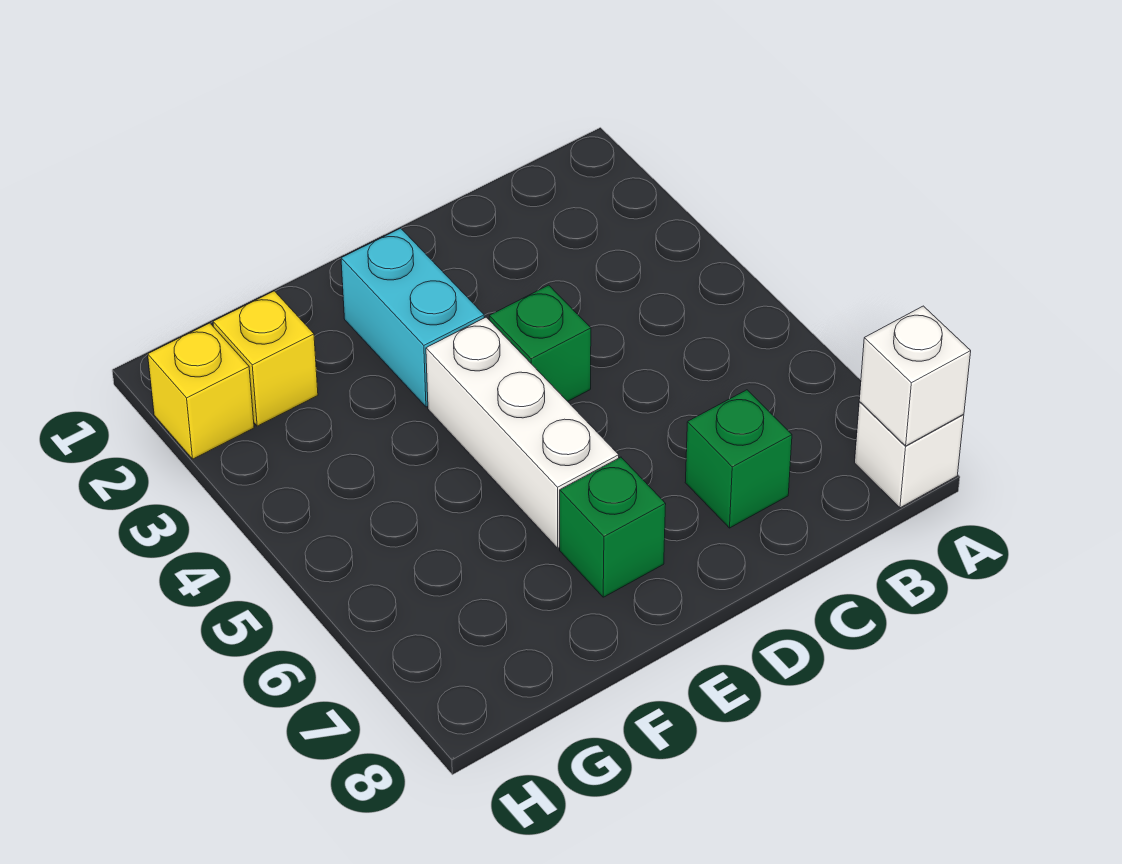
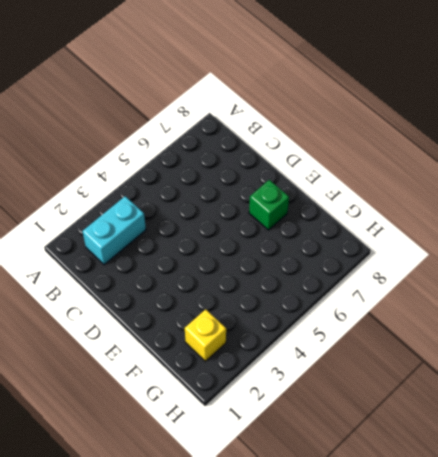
cyan brick B2:B3 level 1 -> cyan brick E2:E3 level 1
none -> white brick A8 level 1
none -> green brick C7 level 1

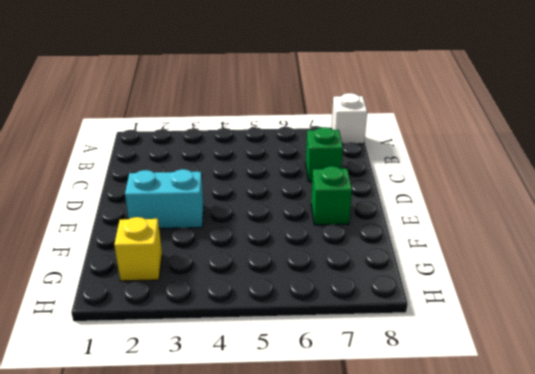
none -> green brick D4 level 1
none -> white brick E4:E6 level 1

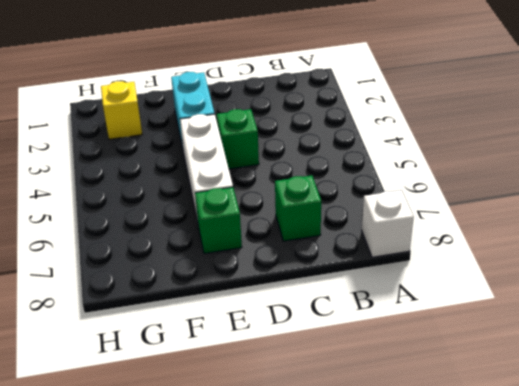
none -> yellow brick H2 level 1
none -> white brick A8 level 2

